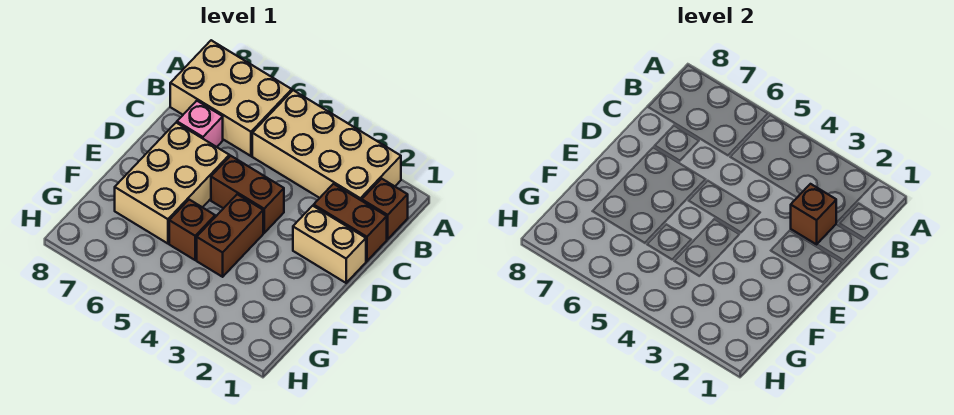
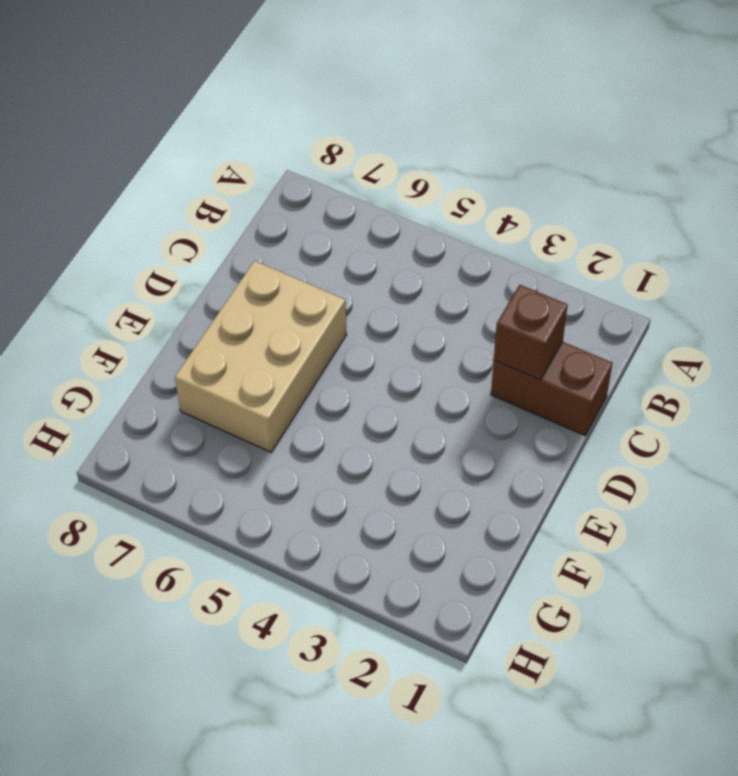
none -> tan brick A2:B5 level 1
none -> tan brick A6:B8 level 1

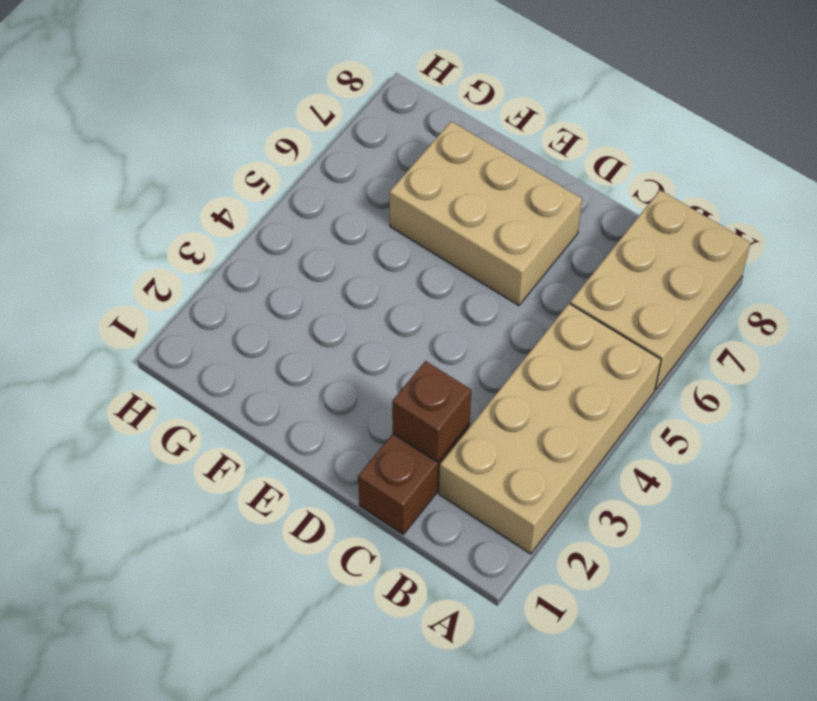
none -> brown brick B1 level 1
none -> pink brick C7 level 1

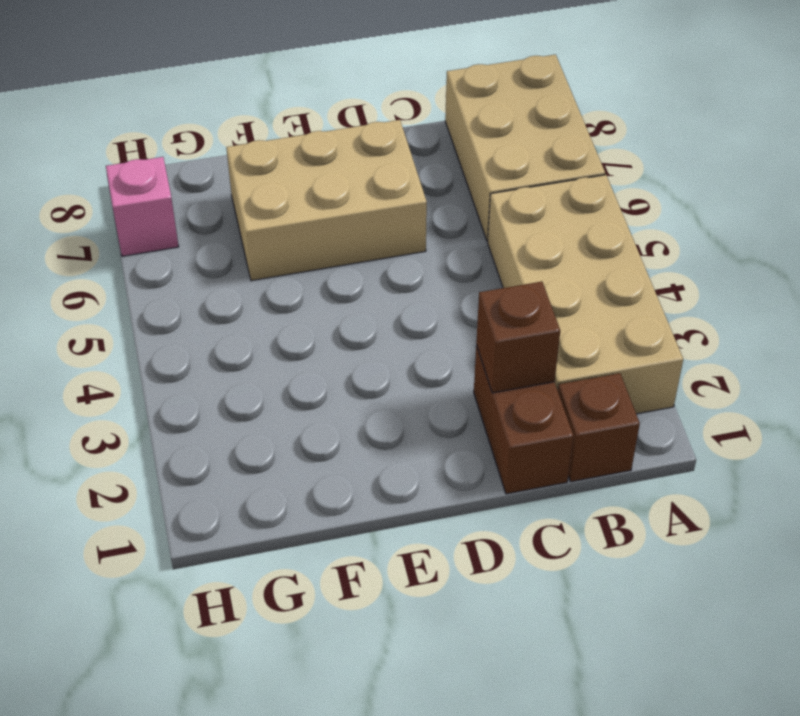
pink brick H7 level 1 -> pink brick C7 level 1
none -> tan brick D1:D2 level 1
none -> brown brick D4:D5 level 1

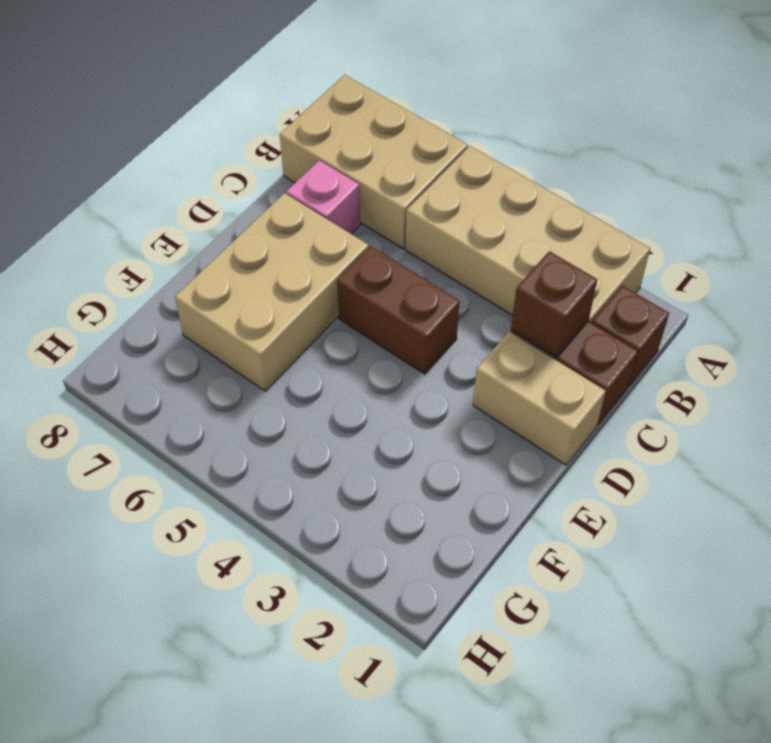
none -> brown brick E4:F4 level 1
none -> brown brick F5 level 1

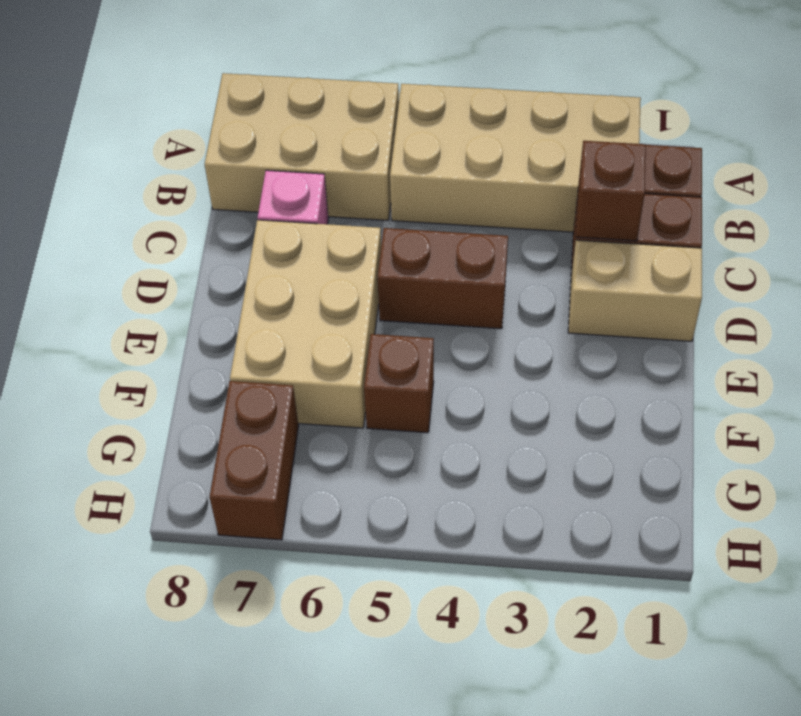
brown brick G7:H7 level 1 -> brown brick E4:F4 level 1

